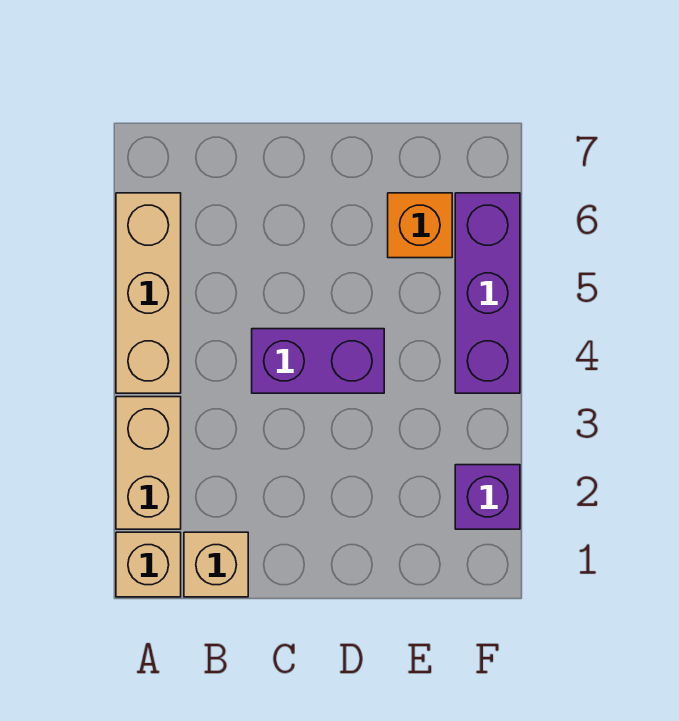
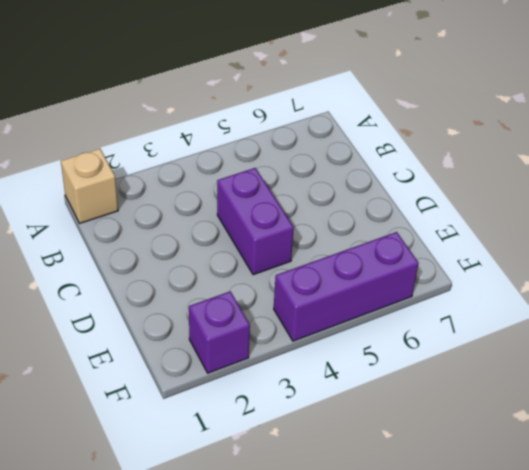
none -> tan brick A2:A3 level 1
none -> tan brick A4:A6 level 1

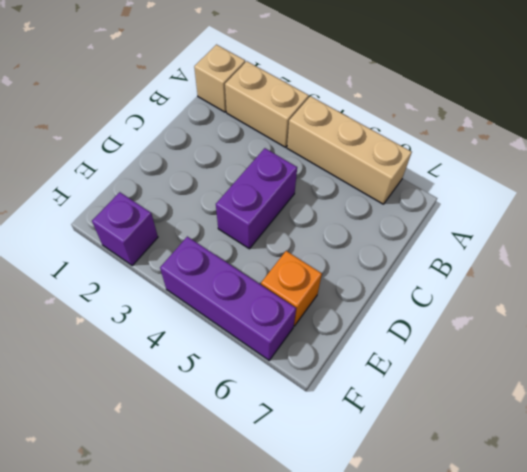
none -> tan brick B1 level 1

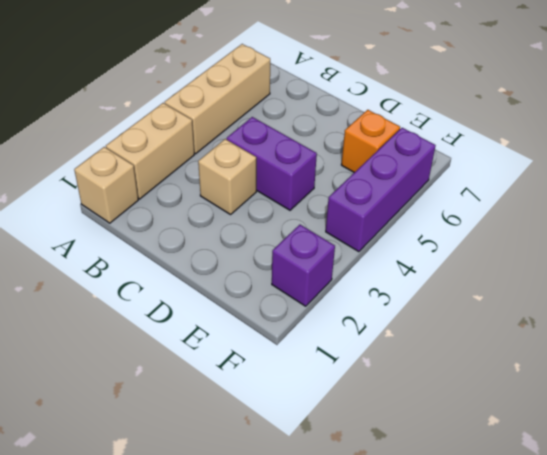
tan brick C3 level 1 -> tan brick B1 level 1

